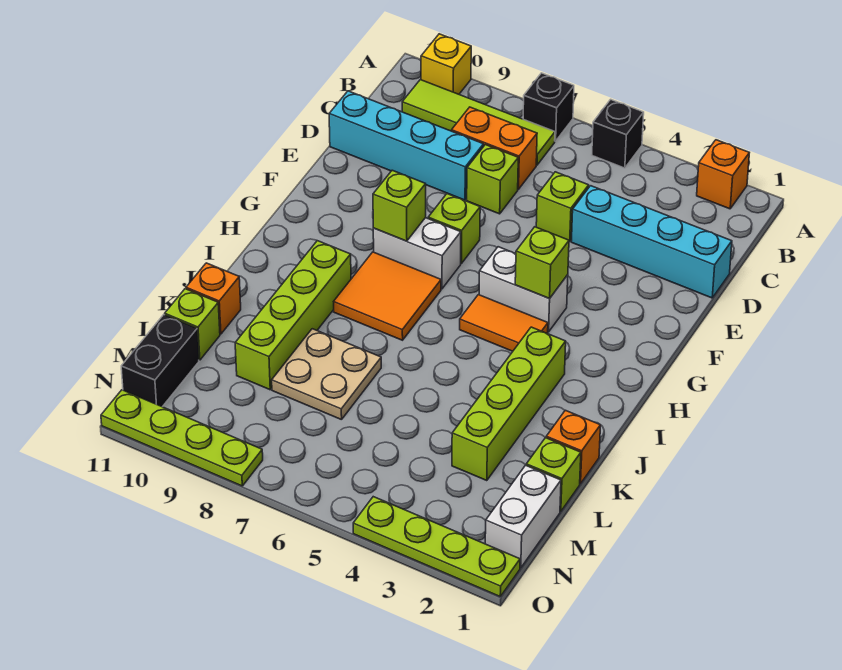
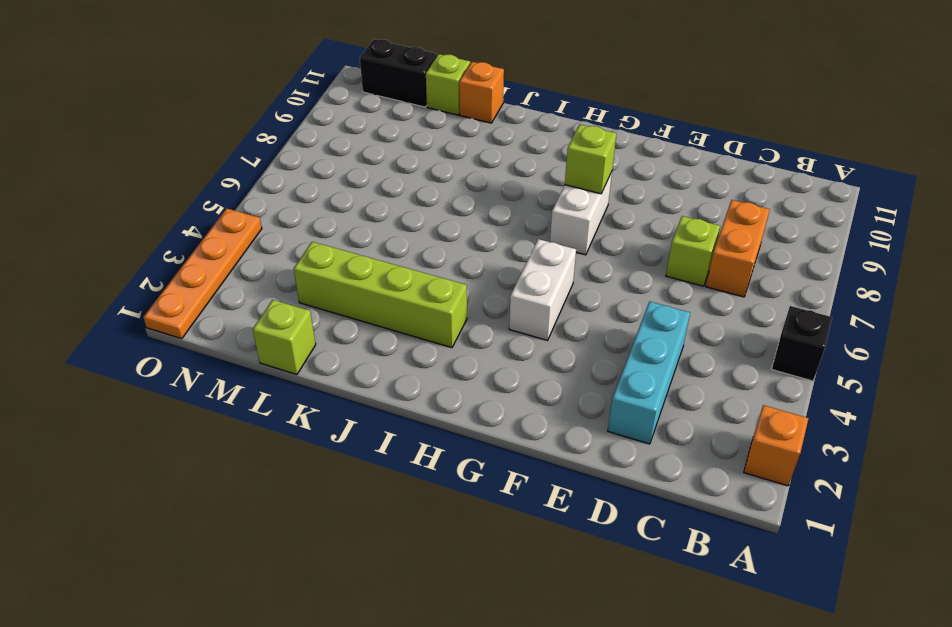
cyan brick D2:D4 level 1 -> cyan brick D1:D4 level 1
orange plate O1:O4 level 1 -> lime plate O1:O4 level 1
none -> black brick A7 level 1
none -> yellow brick A10 level 1
none -> lime tile B7:B10 level 1

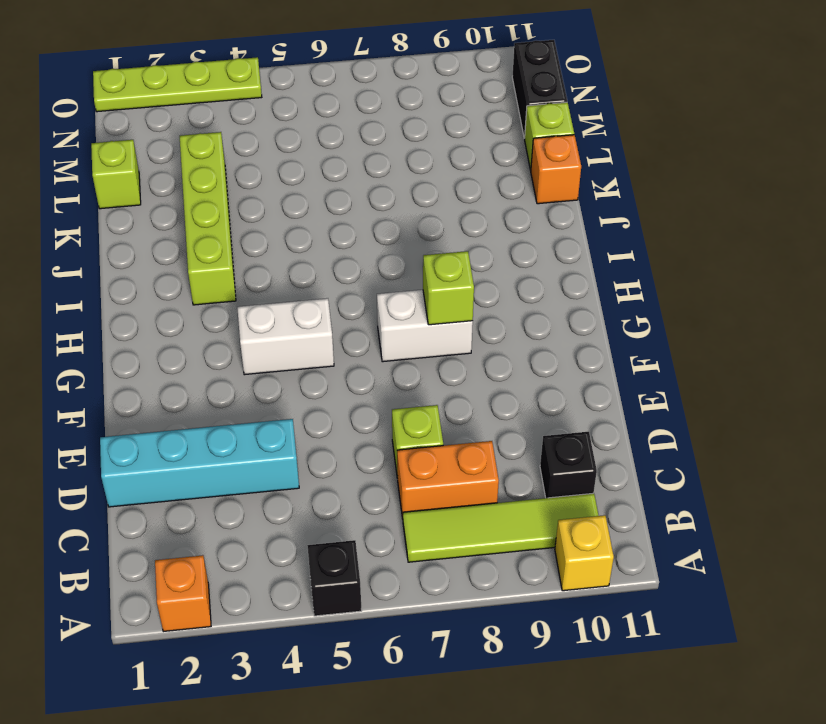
black brick C10 level 1 -> black brick A7 level 1
none -> lime brick D5 level 1
none -> cyan brick D8:D11 level 1
none -> lime brick F7 level 1

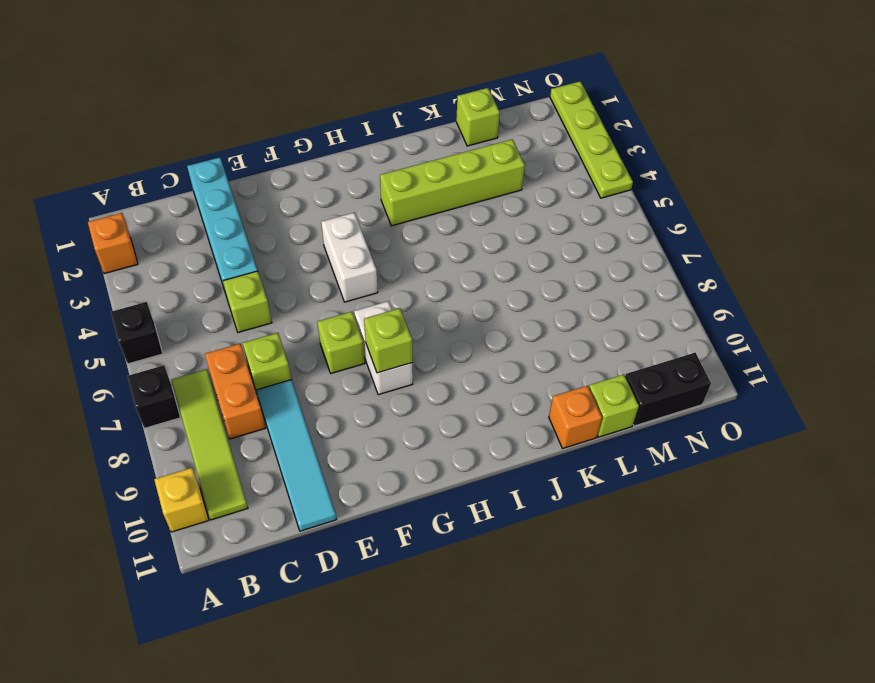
cyan tile D8:D11 level 1 -> cyan brick D8:D11 level 1
none -> orange tile H4:H5 level 1
none -> orange tile H7:I8 level 1
none -> lime brick I9:L9 level 1

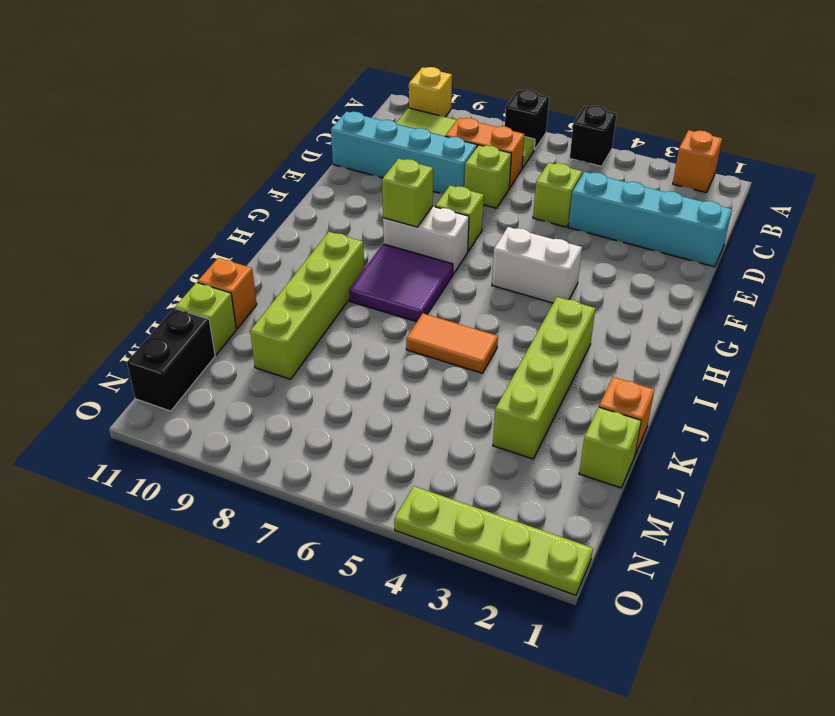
purple tile H7:I8 level 1 -> orange tile H7:I8 level 1
orange tile J5:J6 level 1 -> orange tile H4:H5 level 1
none -> tan plate K7:L8 level 1
none -> white brick M1:N1 level 1
none -> lime plate O8:O11 level 1

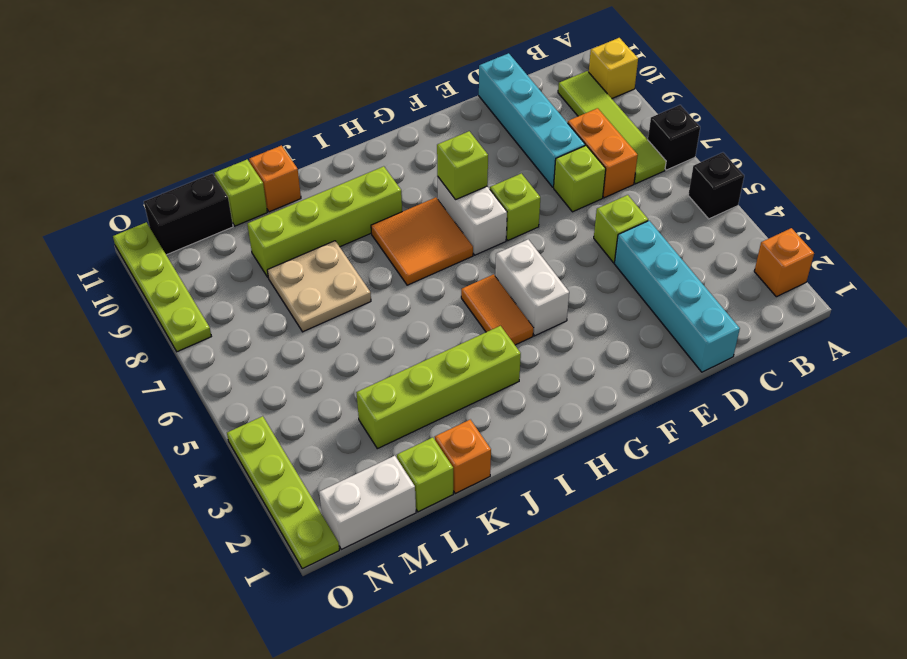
none -> lime brick G4 level 2

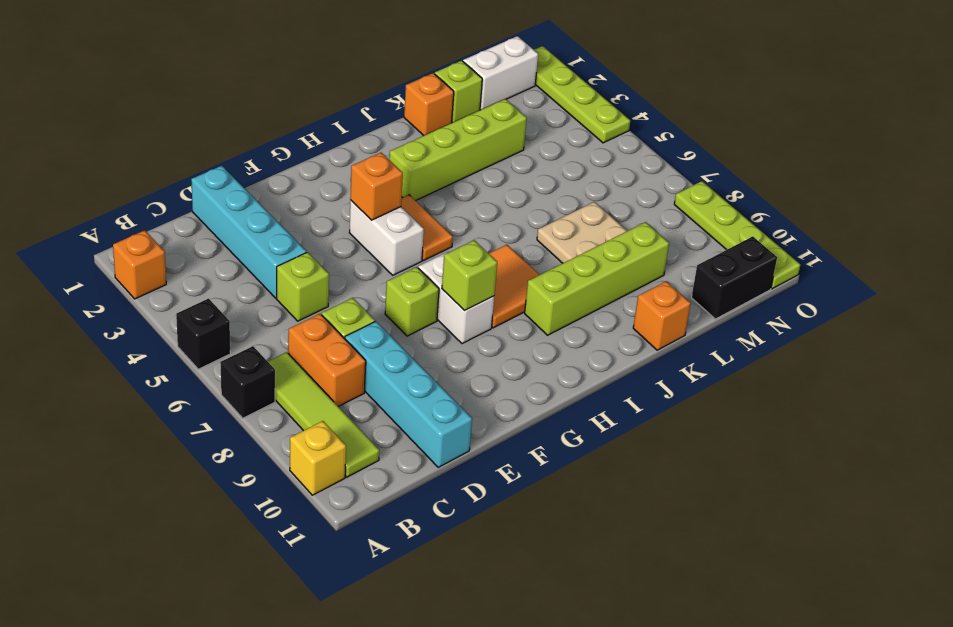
orange brick G4 level 2 -> lime brick G4 level 2
none -> lime brick L11 level 1

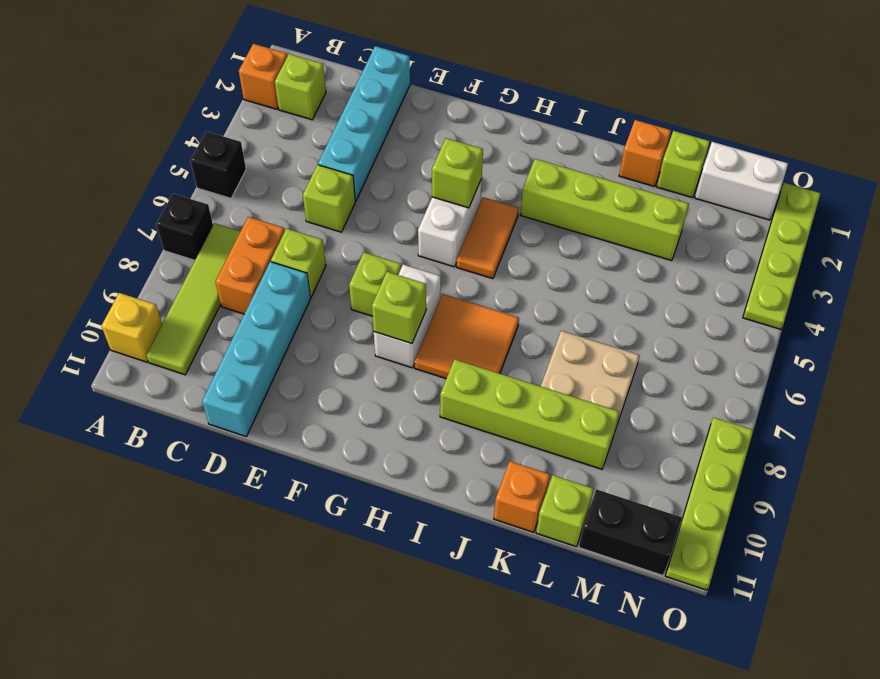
lime brick B2 level 1 -> none

